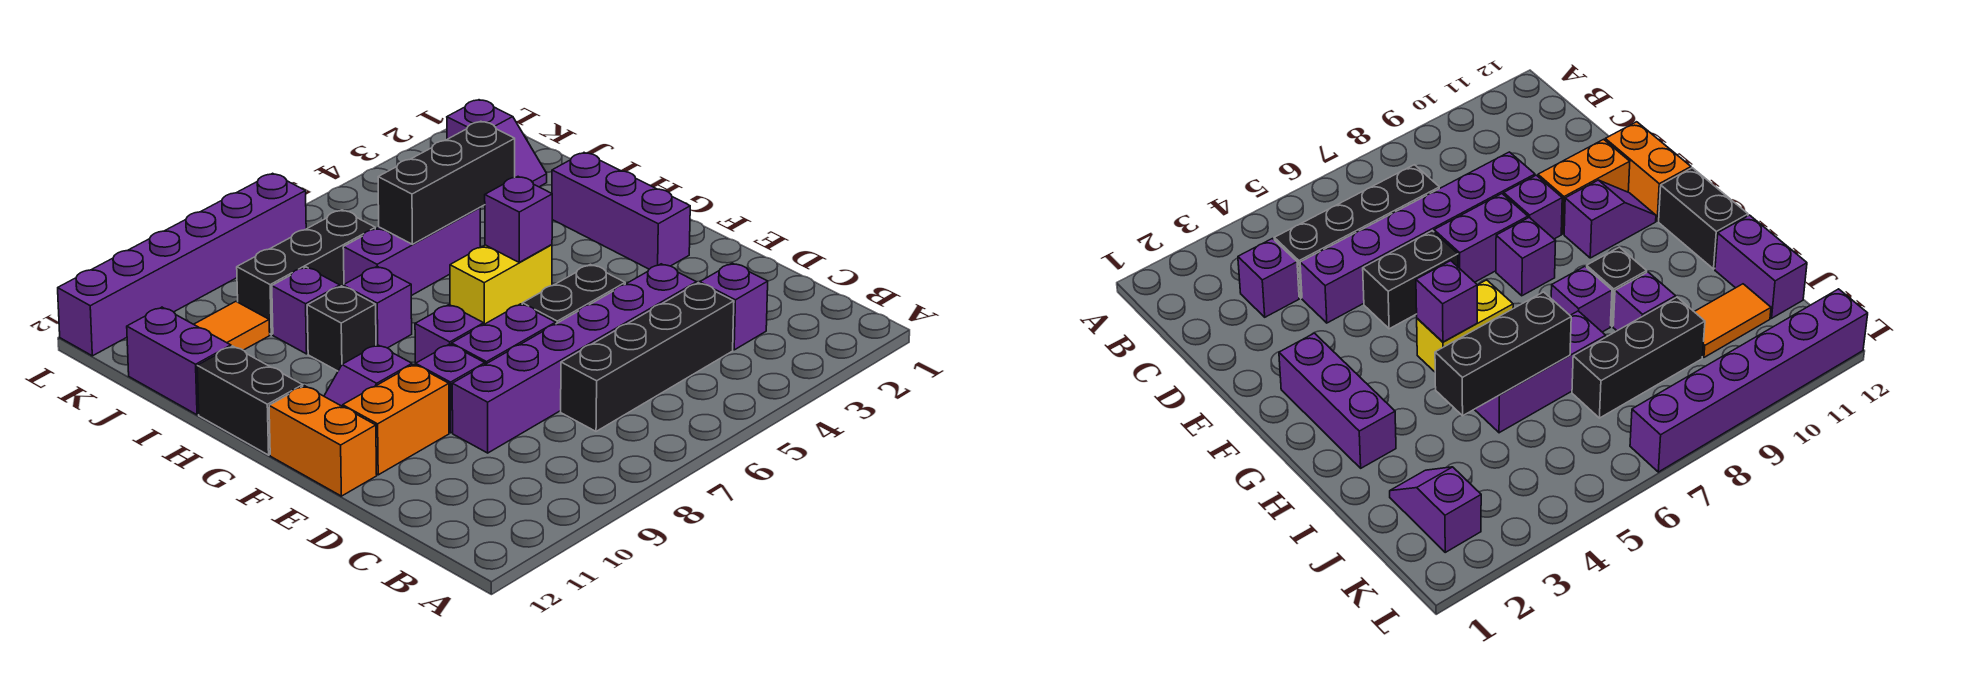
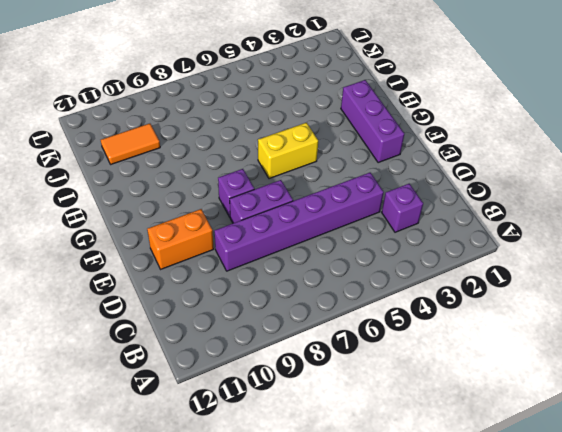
none -> black brick C4:C7 level 1
none -> black brick E5:E6 level 1
none -> purple brick E9 level 1

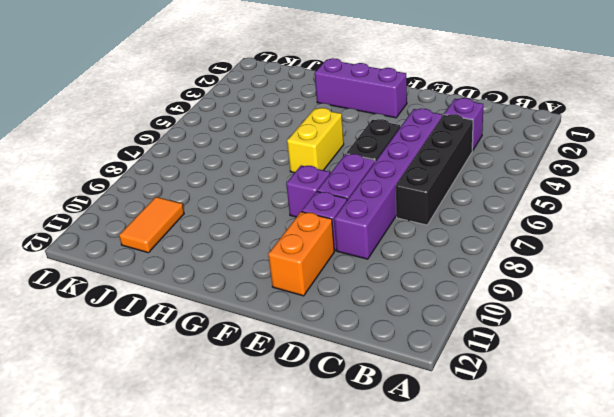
none -> orange brick E12:F12 level 1
none -> purple slope F10:F11 level 1 top 10
none -> black brick G12:H12 level 1

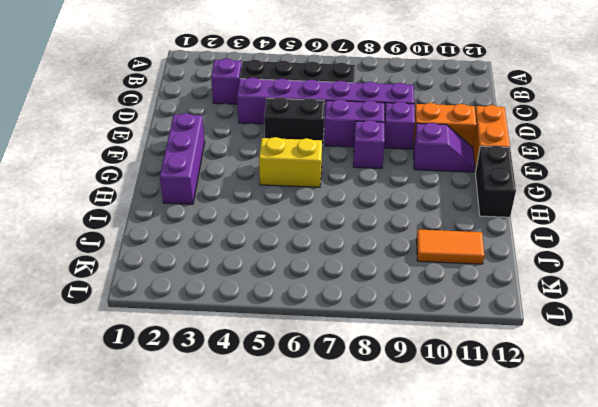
none -> purple brick H8 level 1
none -> black brick H9 level 1
none -> purple brick I5:I7 level 1

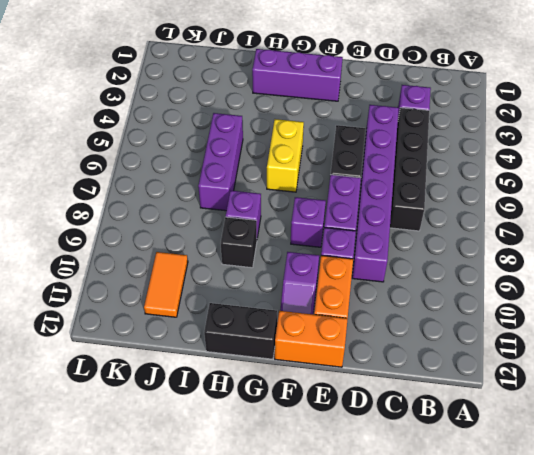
none -> purple brick I9 level 1
none -> purple brick I12:J12 level 1
none -> purple slope J2:K2 level 1 top K

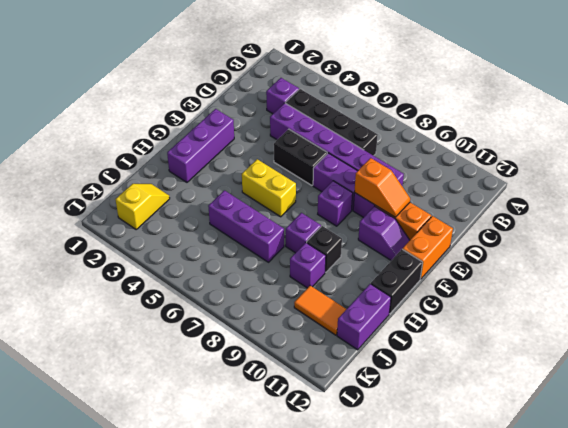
orange slope E9:E10 level 2 top 9 -> none
yellow slope J2:K2 level 1 top K -> purple slope J2:K2 level 1 top K
none -> black brick J7:J9 level 1
none -> purple brick L7:L12 level 1
none -> purple brick G5 level 2

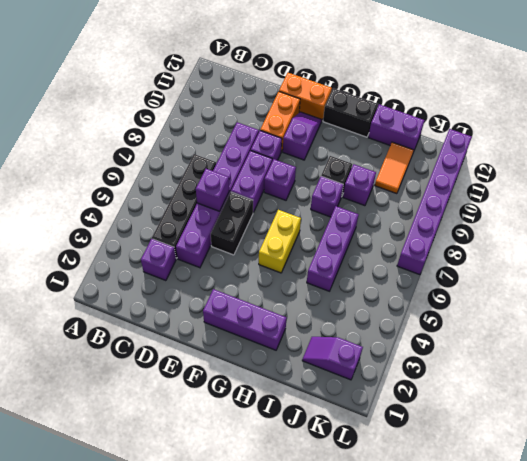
purple brick D6 level 2 -> purple brick G5 level 2
none -> black brick J7:J9 level 1
none -> black brick I4:I6 level 2

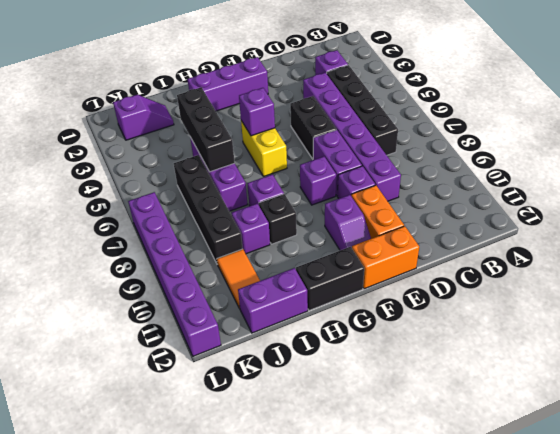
black brick J6:J9 level 1 -> black brick J7:J9 level 1

